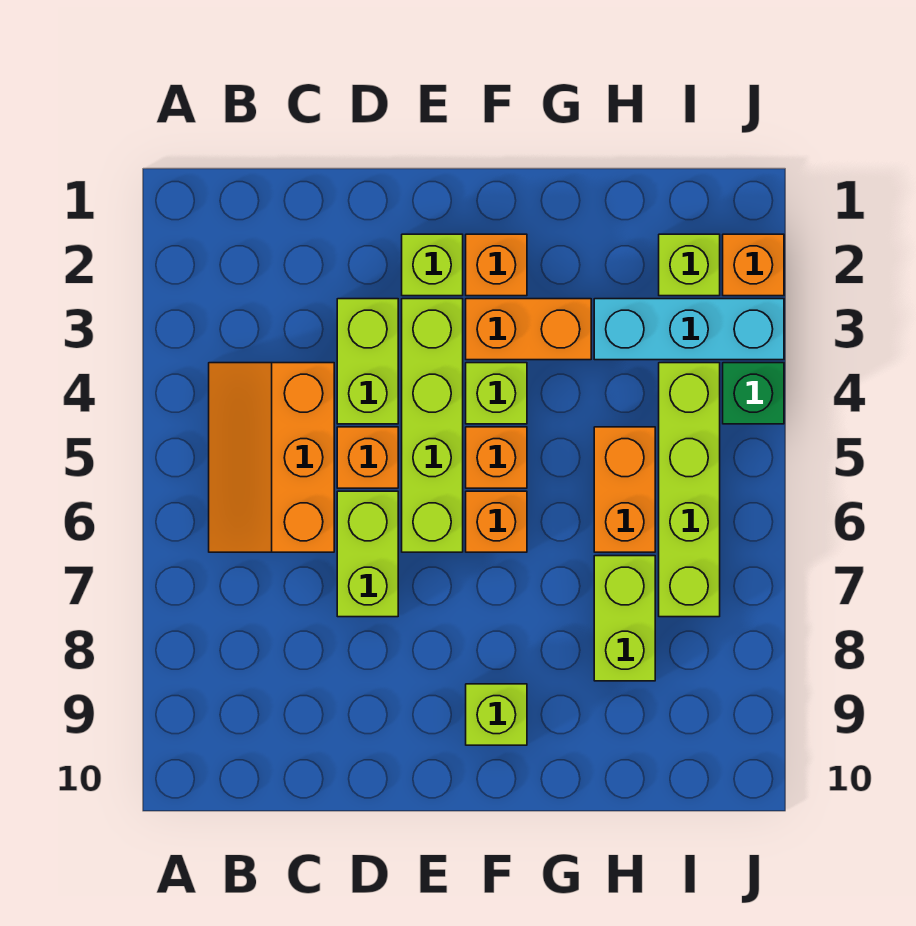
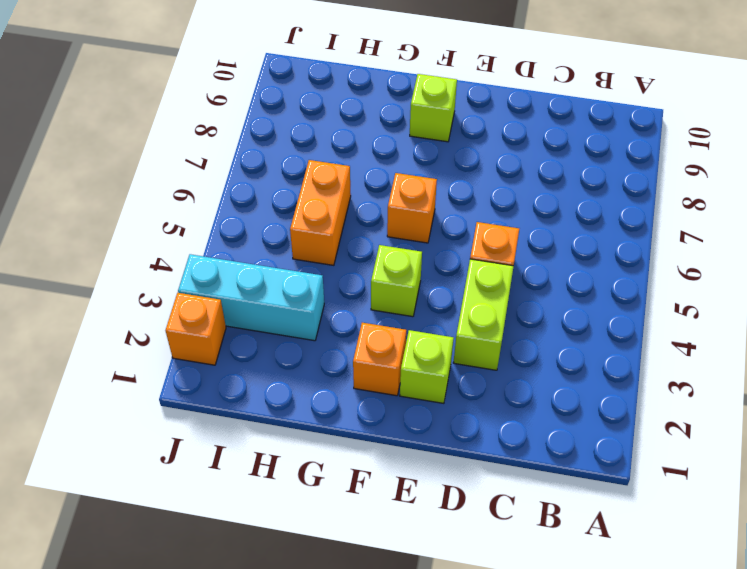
none -> orange slope B4:C6 level 1 top C
none -> lime brick D6:D7 level 1
none -> lime brick E3:E6 level 1

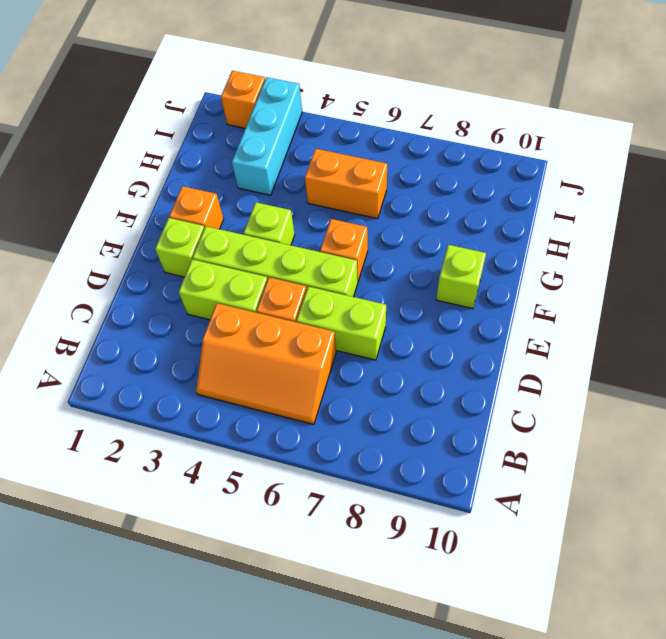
none -> orange brick F3:G3 level 1
none -> orange brick F5 level 1
none -> lime brick H7:H8 level 1

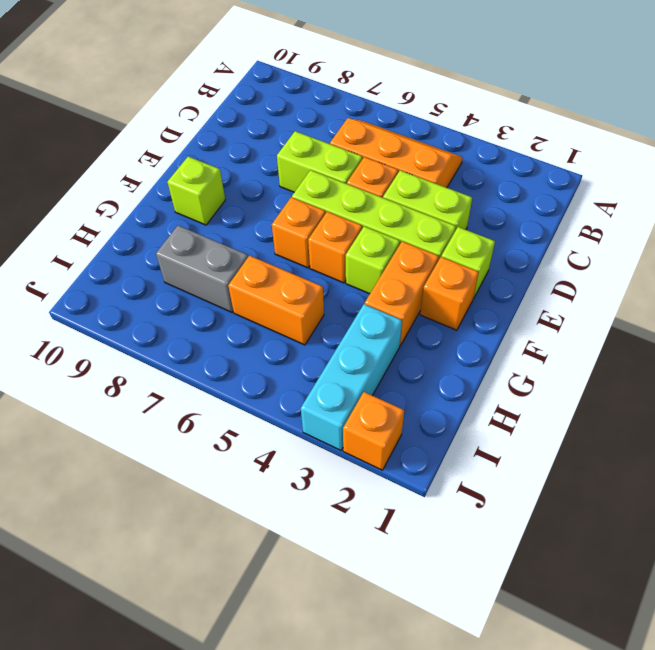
grey brick H7:H8 level 1 -> lime brick H7:H8 level 1
none -> lime brick I2 level 1
none -> lime brick I4:I7 level 1
none -> green brick J4 level 1

